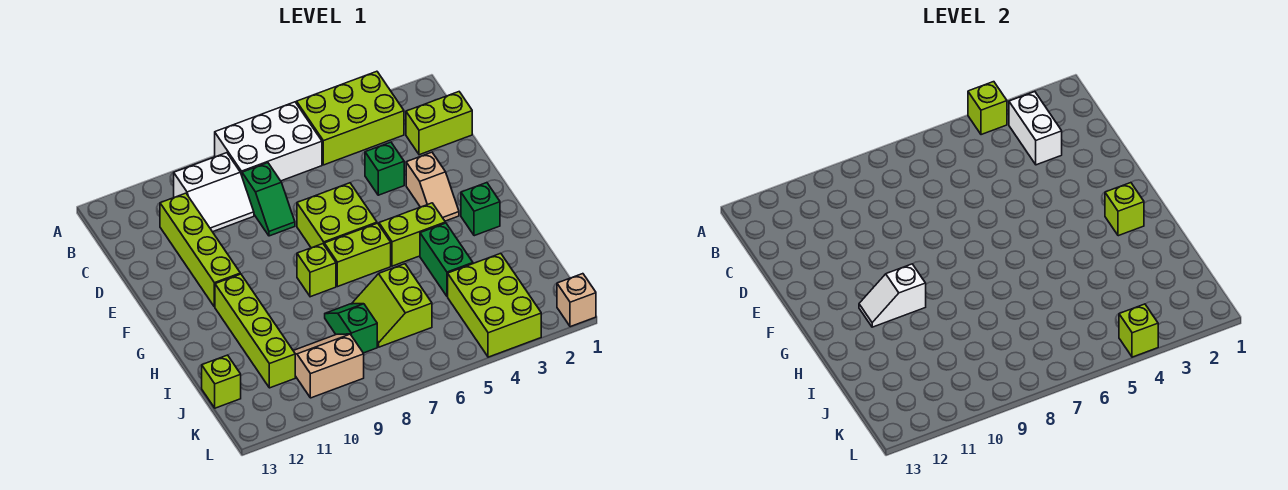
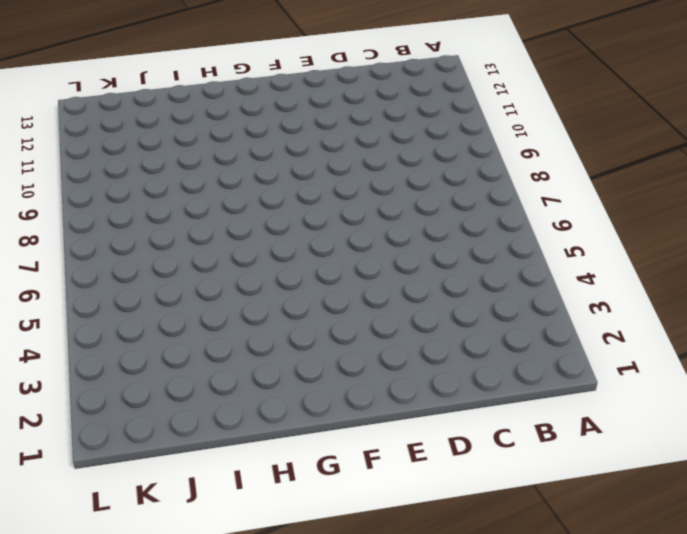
none -> lime brick A3:B5 level 1
none -> white brick A6:B8 level 1
none -> white slope B9:C10 level 1 top B

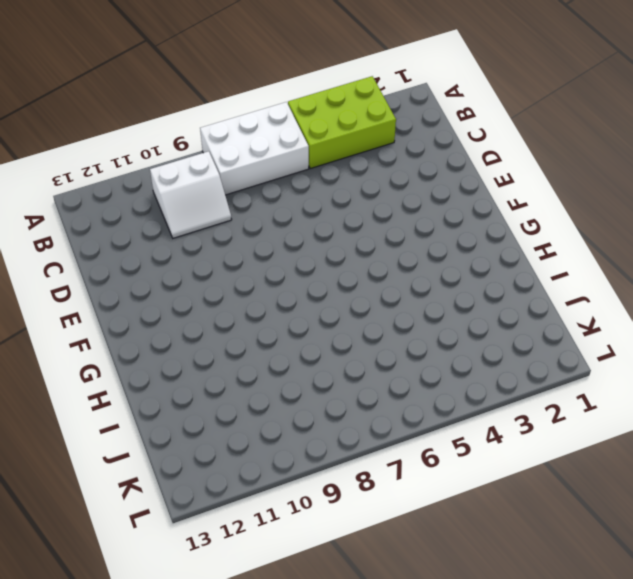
none -> lime brick C1:C2 level 1
none -> green slope C8:D8 level 1 top C
none -> lime brick C11:F11 level 1

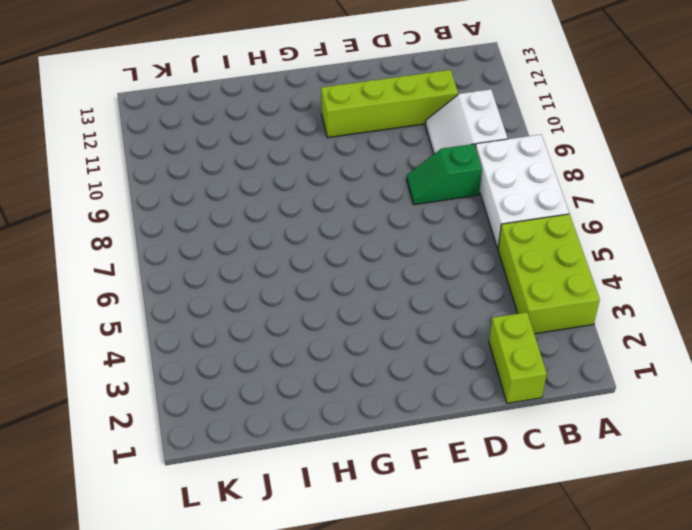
none -> green brick D4 level 1
none -> tan slope E3:F3 level 1 top E
none -> lime brick E6:F7 level 1

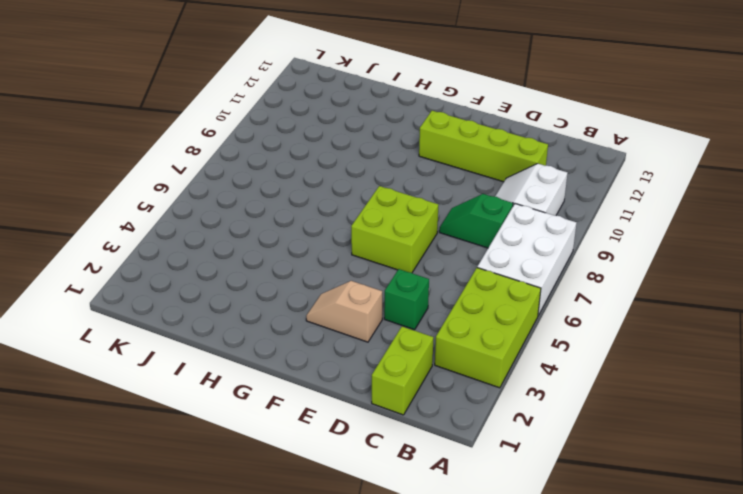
none -> green brick G2 level 1
none -> lime brick G4:G5 level 1
none -> lime brick G6:G7 level 1

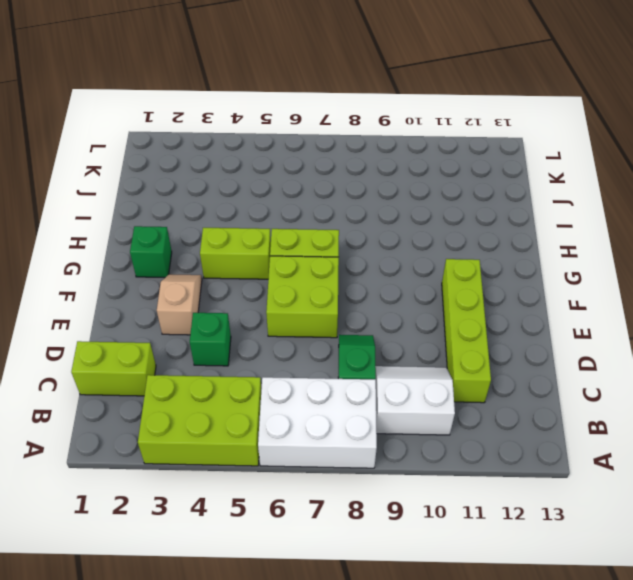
none -> lime brick G8 level 1
none -> lime brick G11:J11 level 1
none -> green brick H4:I4 level 1

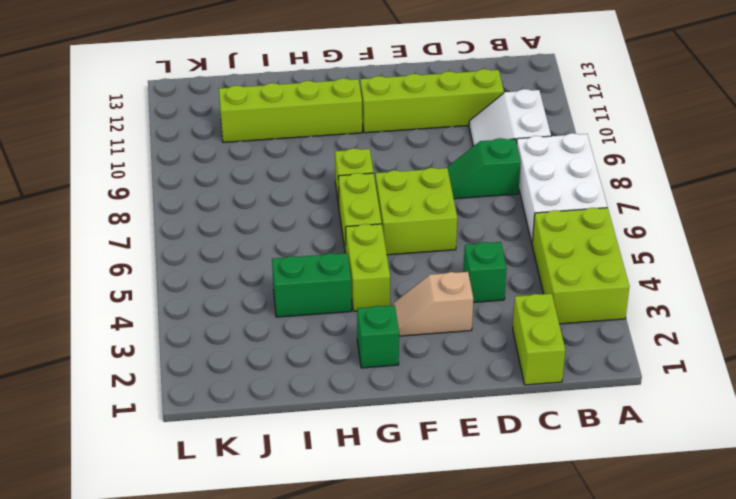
none -> lime slope I6:J7 level 1 top 6
none -> green slope I8:J8 level 1 top J
none -> lime brick J3:L4 level 1

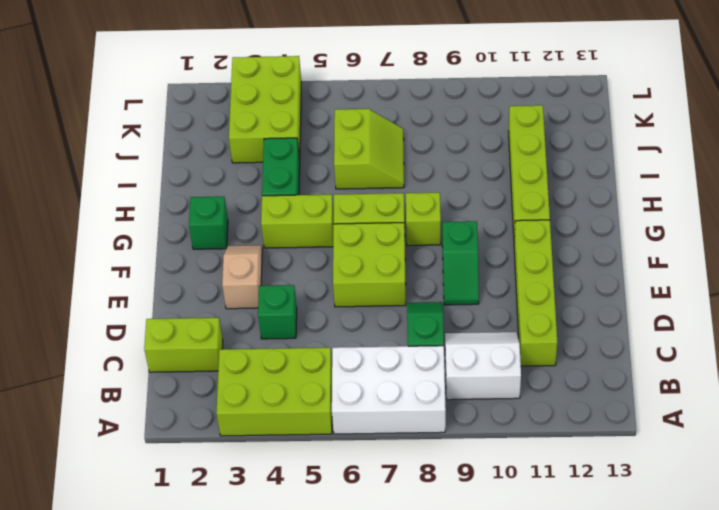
green slope E9:F9 level 1 top F -> green slope I8:J8 level 1 top J
none -> tan slope J9:K10 level 1 top K
none -> lime brick J13 level 1
none -> tan brick L1 level 1

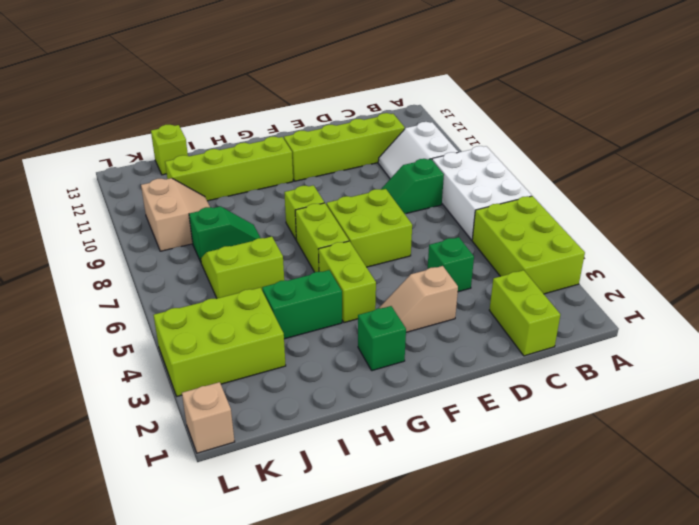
none -> lime brick A4 level 2
none -> white brick B3:C3 level 2
none -> lime brick G2 level 2

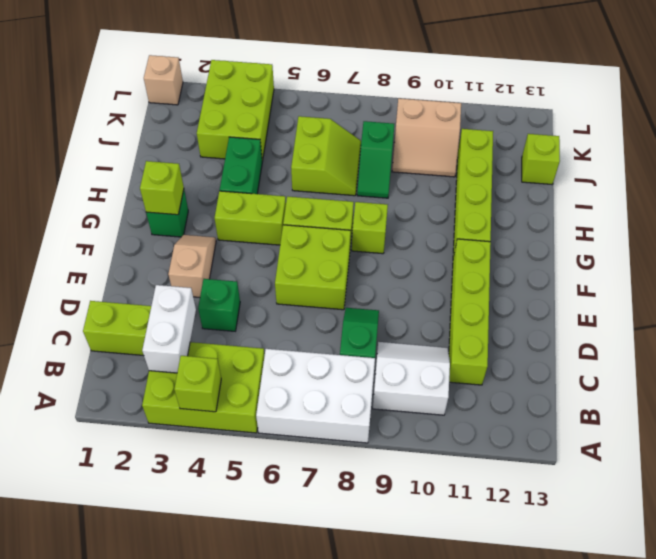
none -> white slope G10:G11 level 2 top 10
none -> lime brick L4 level 2

